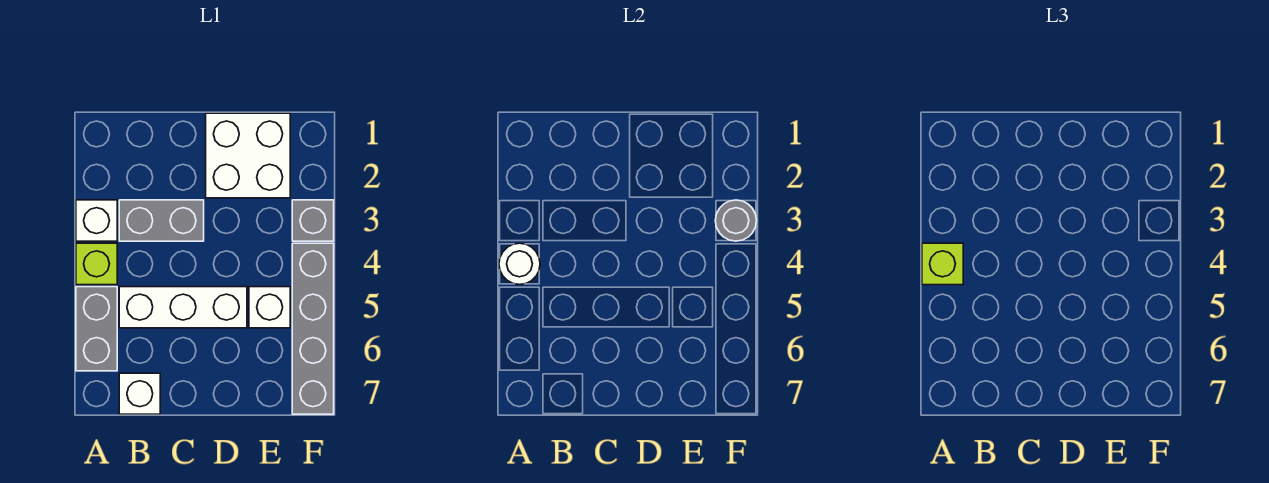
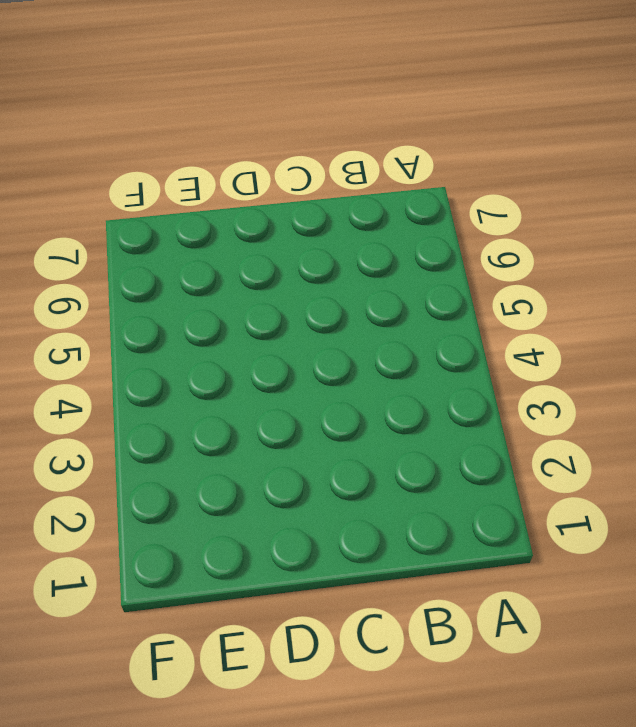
none -> white brick A3 level 1
none -> lime brick A4 level 1
none -> grey brick A5:A6 level 1

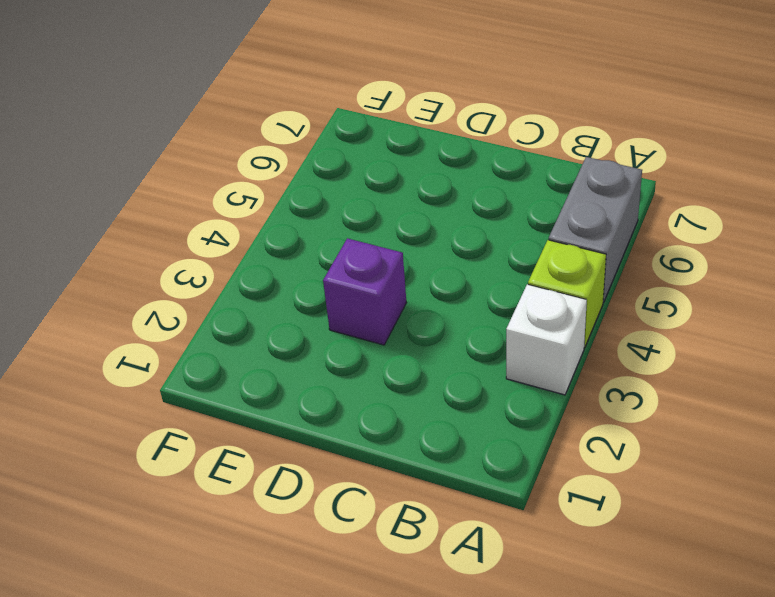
purple brick D3 level 1 -> none
none -> grey brick B3:C3 level 1
none -> white brick B5:D5 level 1
none -> white brick B7 level 1

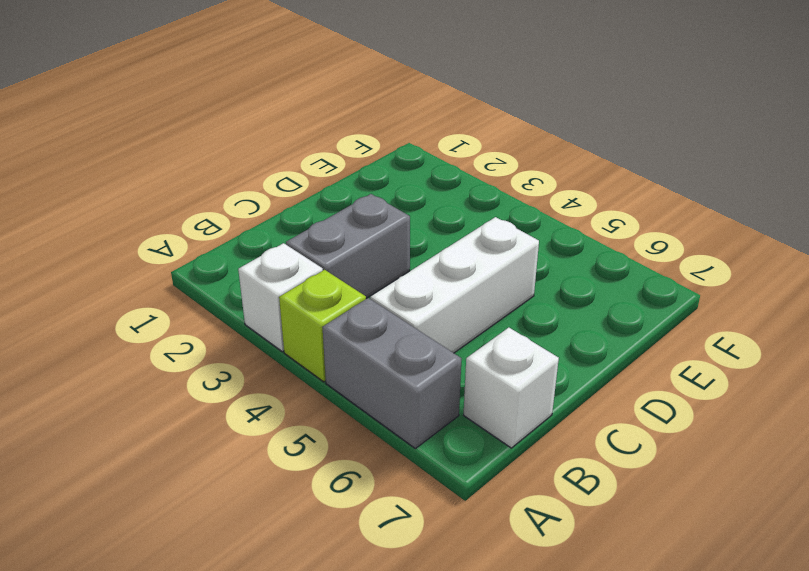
none -> white brick D1:E2 level 1
none -> white brick E5 level 1
none -> grey brick F3 level 1

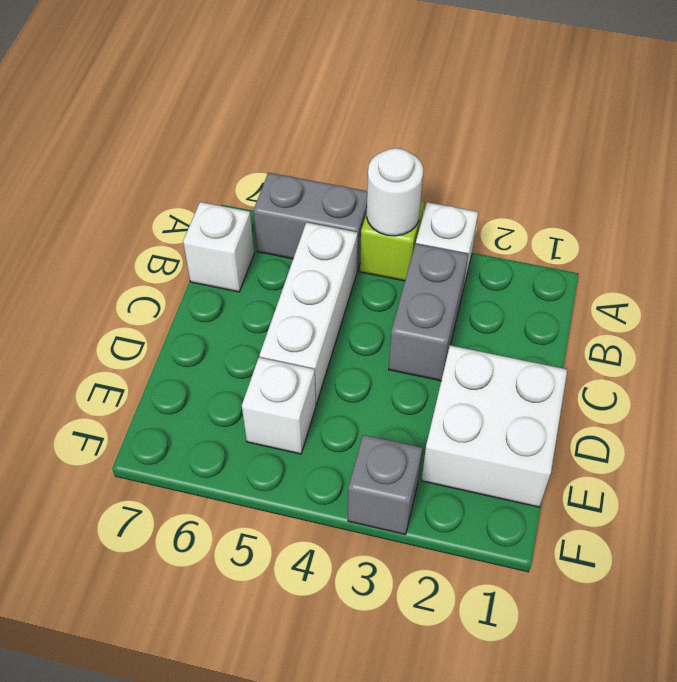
none -> grey brick F4:F7 level 1
none -> grey round brick F3 level 2
none -> lime brick A4 level 3

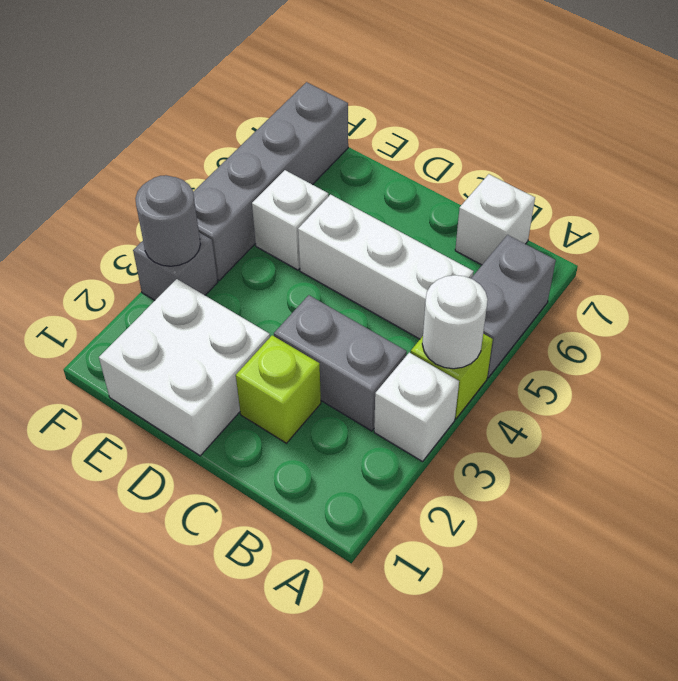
lime brick C2 level 1 -> lime brick A4 level 3

